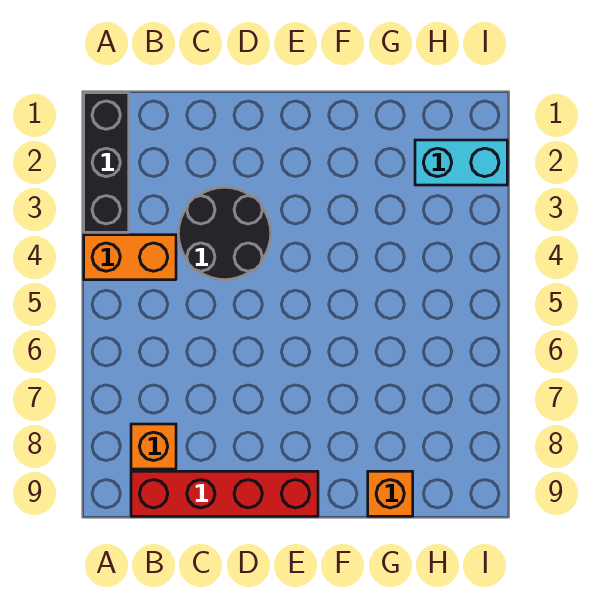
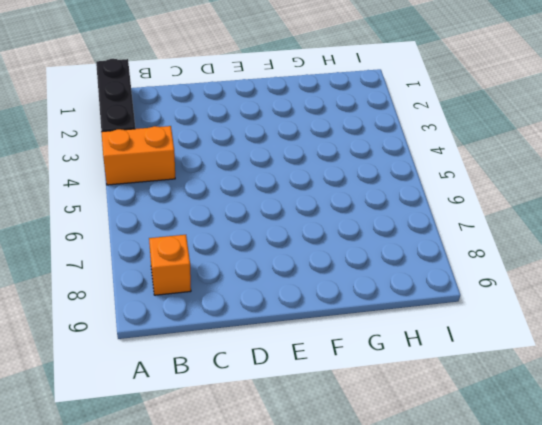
none -> red brick B9:E9 level 1
none -> black round brick C3:D4 level 1

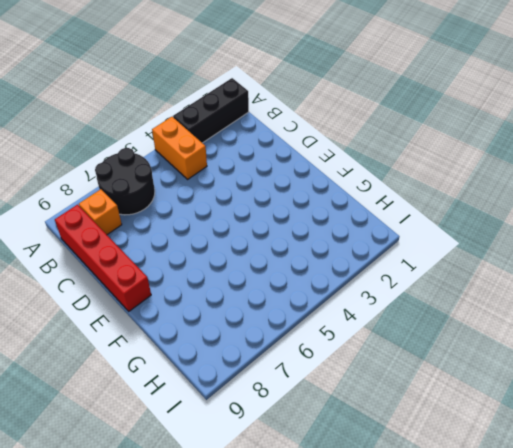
black round brick A6:B7 level 1 -> black round brick C3:D4 level 1
none -> orange brick G9 level 1
none -> cyan brick H2:I2 level 1

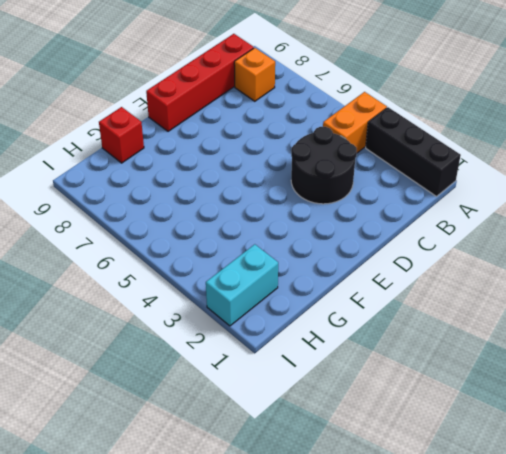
red brick G9 level 1 -> orange brick G9 level 1

